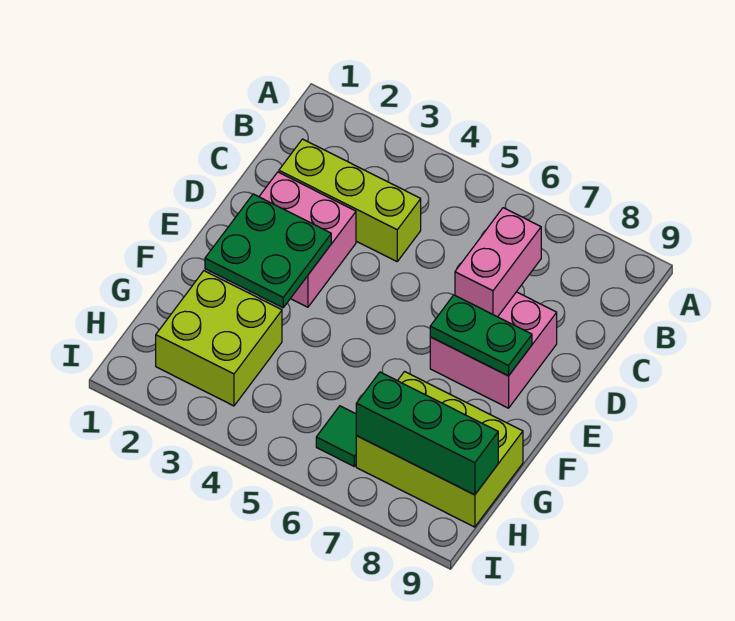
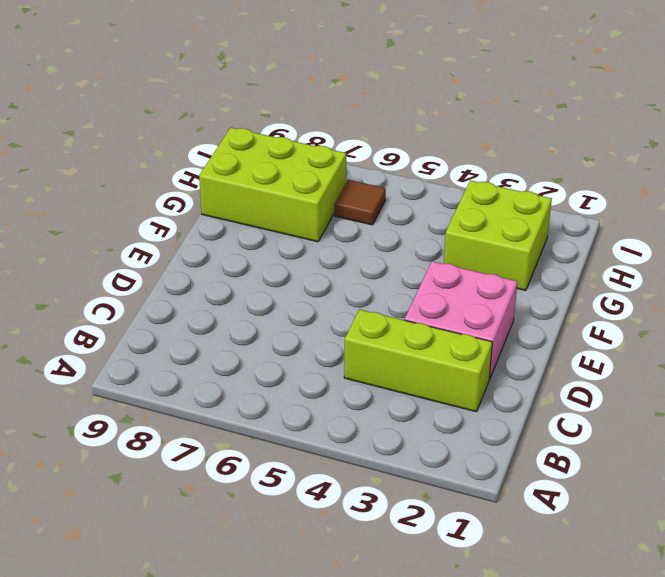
brown tile H6 level 1 -> green tile H6 level 1
none -> pink brick D7:E8 level 1
none -> pink brick C7:D7 level 2

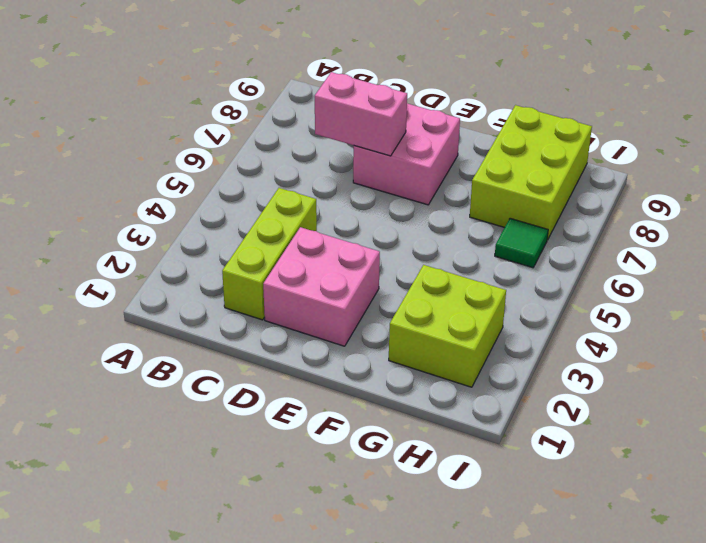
none -> green plate E2:F3 level 2
none -> green plate E7:E8 level 2

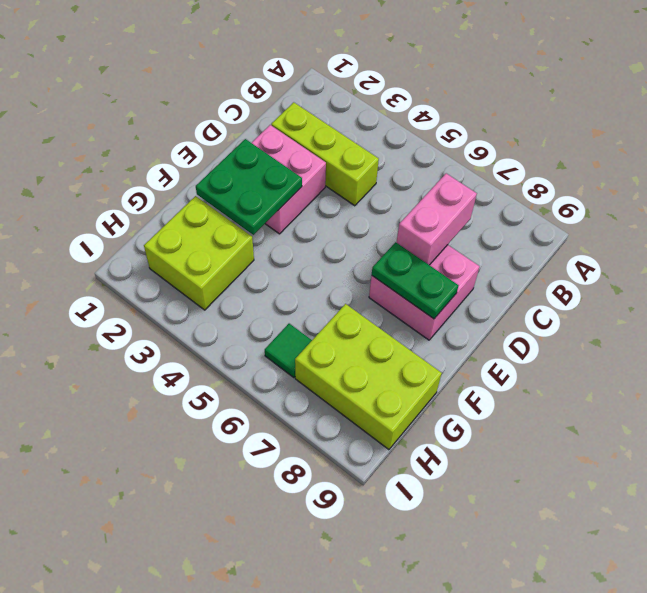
none -> green brick H7:H9 level 2

